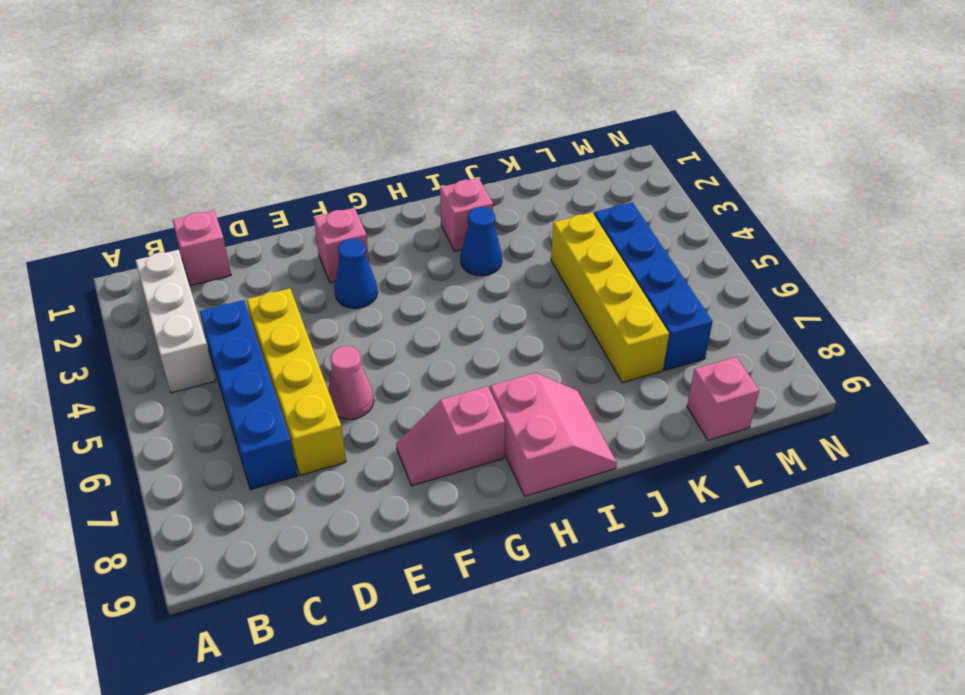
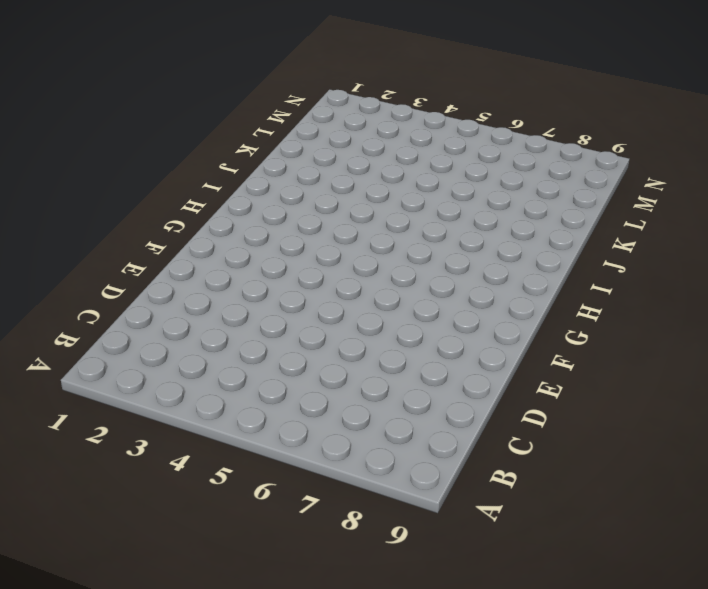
none -> white brick B2:B4 level 1
none -> pink brick C1 level 1
none -> blue brick C4:C7 level 1

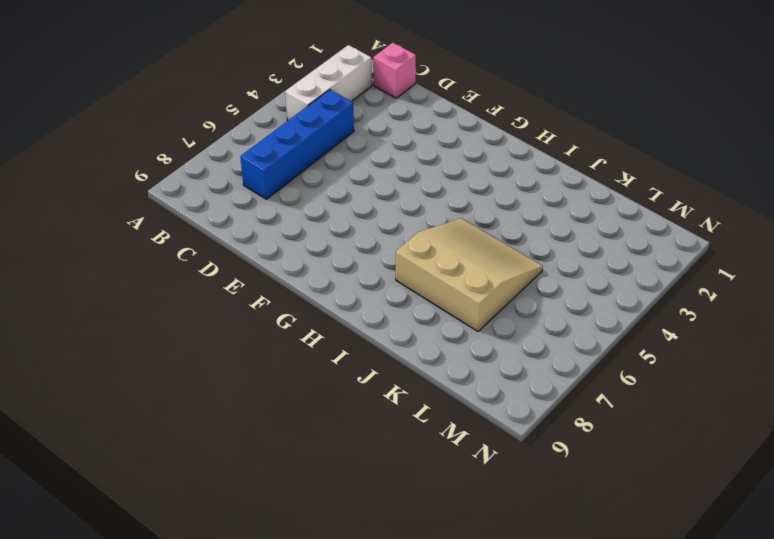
tan slope I5:K7 level 1 top 7 -> yellow brick K4:K7 level 1
none -> yellow brick D4:D7 level 1
none -> pink cone E6 level 1
none -> pink brick F2 level 1

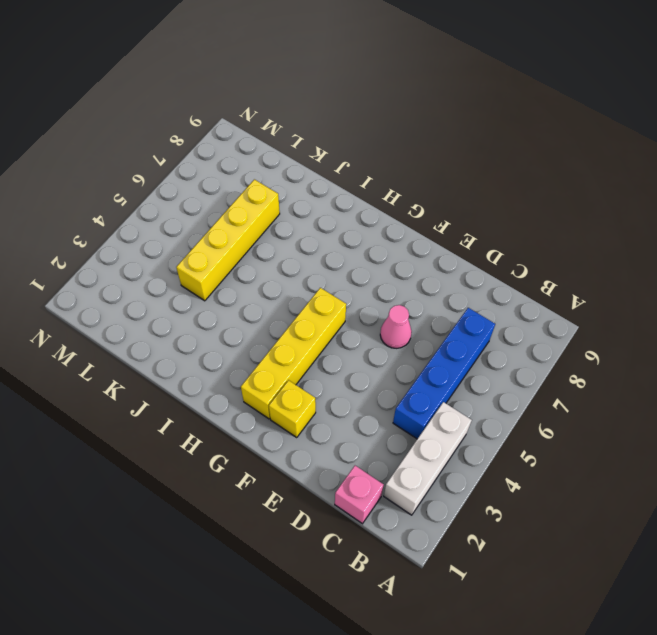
yellow brick F2 level 1 -> pink brick F2 level 1
yellow brick G2:G5 level 1 -> yellow brick D4:D7 level 1
none -> blue cone F3 level 1
none -> pink slope F8:G8 level 1 top G
none -> pink slope H8:I9 level 1 top H

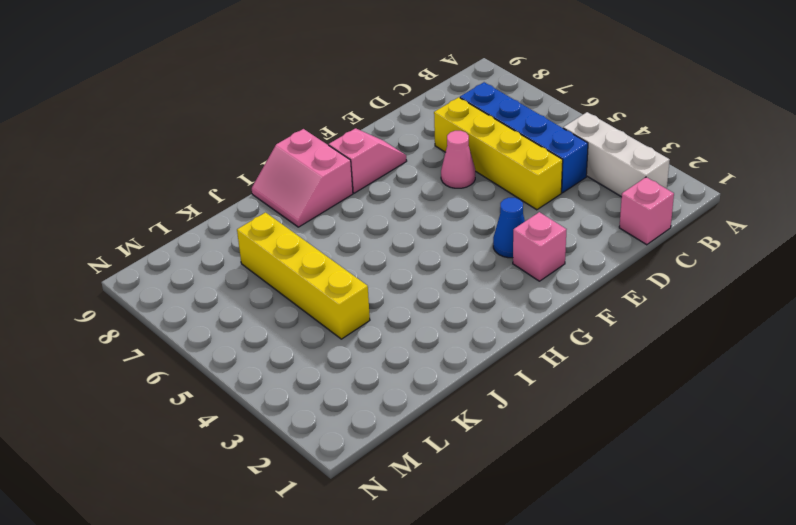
none -> pink brick I2 level 1
none -> blue cone I3 level 1
none -> blue brick L4:L7 level 1

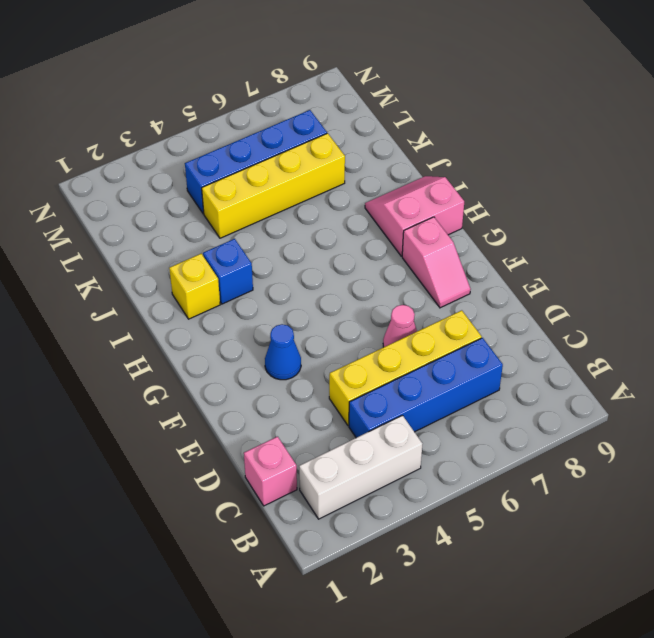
yellow brick I2 level 1 -> pink brick I2 level 1
blue brick I3 level 1 -> blue cone I3 level 1
none -> pink brick F2 level 1
none -> pink brick L9 level 1

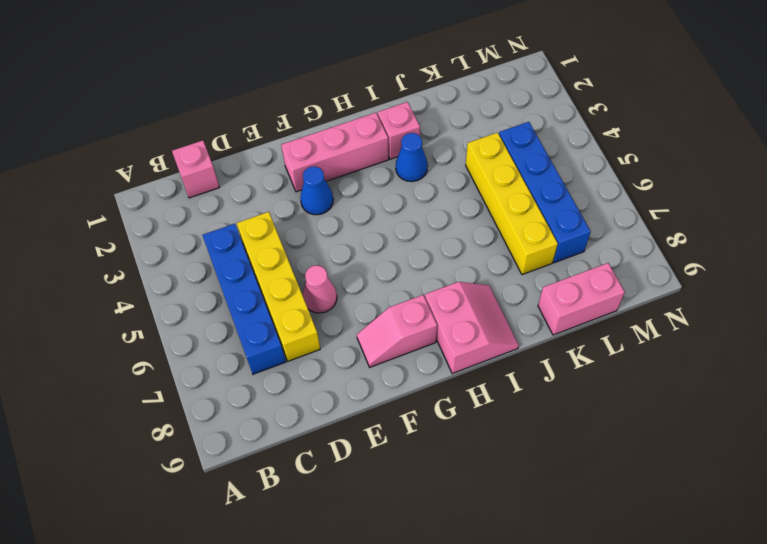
pink brick F2:H2 level 1 -> pink brick F2 level 1
pink brick K9:L9 level 1 -> pink brick L9 level 1
none -> white brick B2:B4 level 1

